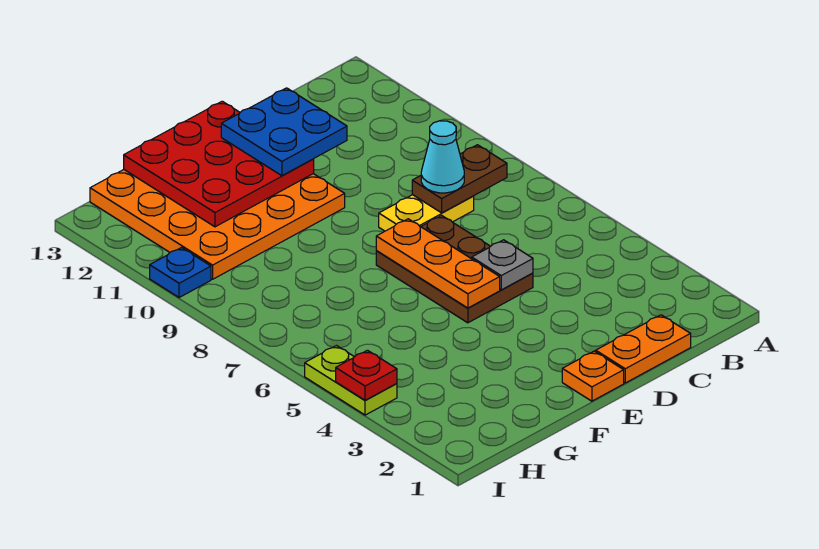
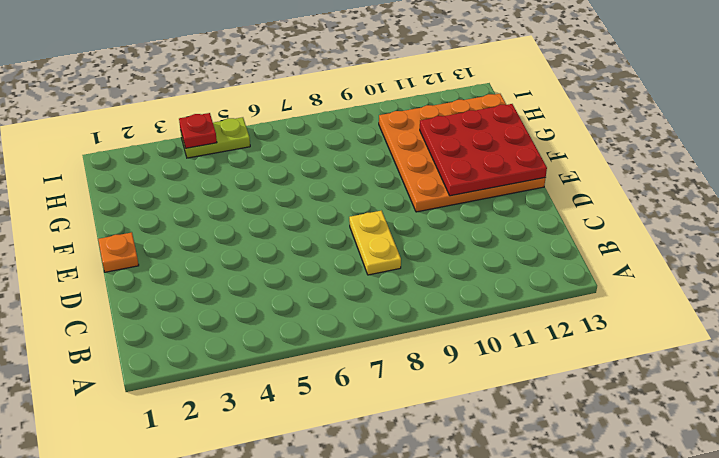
none -> orange plate C1:D1 level 1
none -> brown plate D5:E7 level 1
none -> blue plate I10 level 1

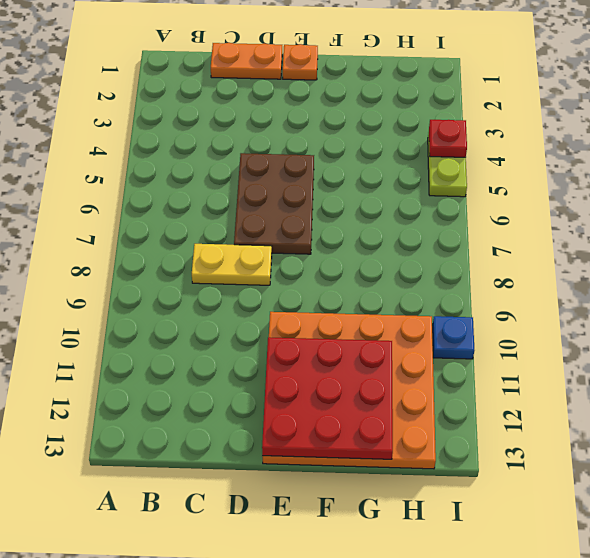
none -> brown plate B8:C8 level 2
none -> grey plate D5 level 2
none -> orange plate E5:E7 level 2

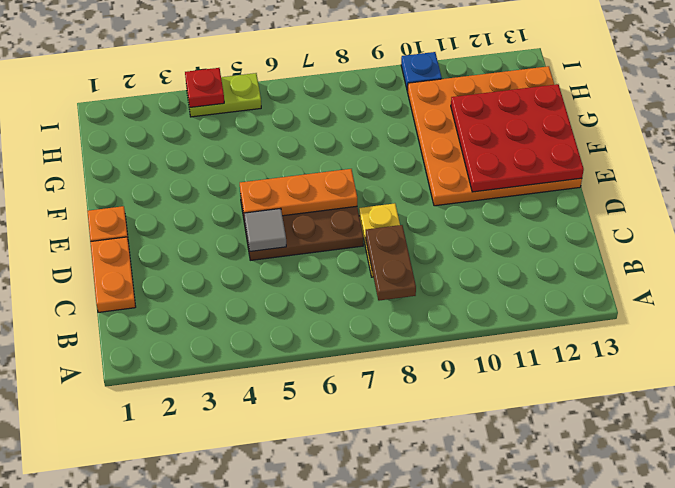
grey tile D5 level 2 -> grey plate D5 level 2
none -> cyan cone C8 level 3
none -> blue plate D11:E12 level 3

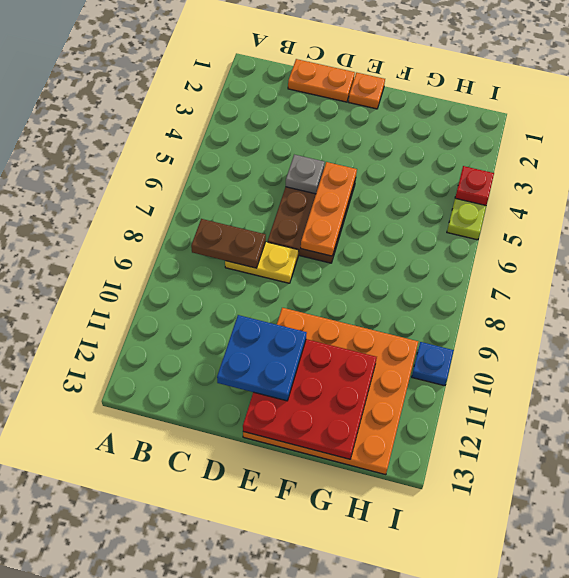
none -> cyan cone C8 level 3

